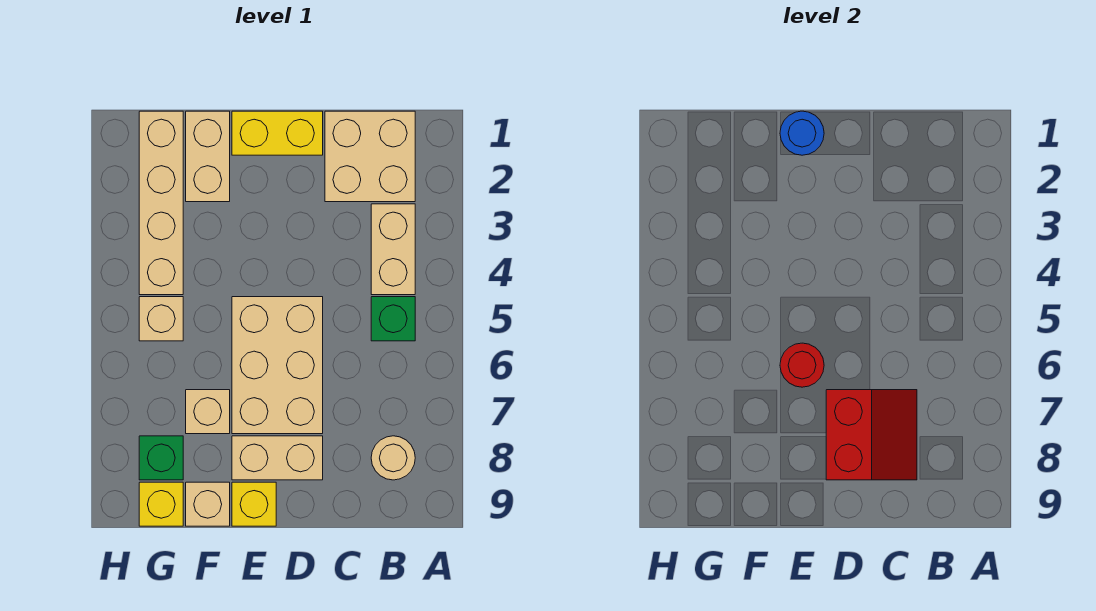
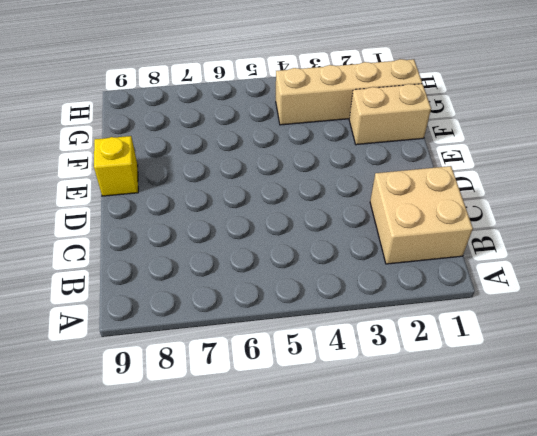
none -> tan brick B3:B4 level 1
none -> green brick B5 level 1
none -> tan round brick B8 level 1

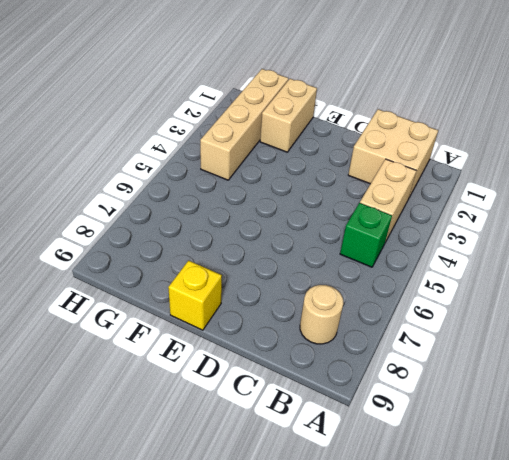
none -> yellow brick D1:E1 level 1
none -> tan brick D5:E7 level 1
none -> tan brick D8:E8 level 1

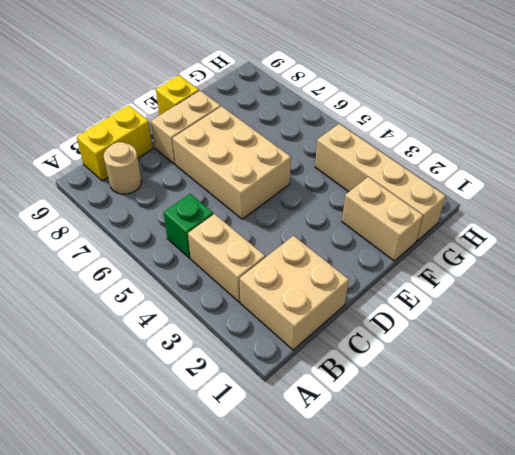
yellow brick B9:C9 level 1 -> yellow brick D1:E1 level 1
none -> tan brick F7 level 1
none -> tan brick F9 level 1
none -> tan brick G5 level 1

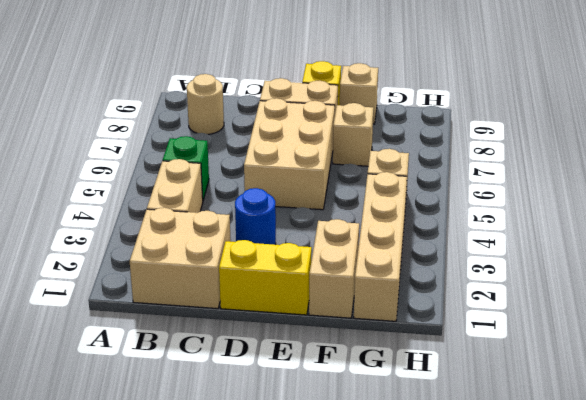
blue round brick D3 level 1 -> blue round brick E1 level 2
none -> green brick G8 level 1
none -> yellow brick G9 level 1
none -> red slope C7:D8 level 2 top D

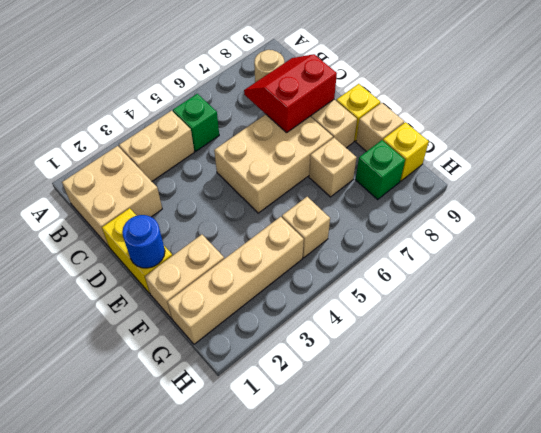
none -> red round brick E6 level 2

